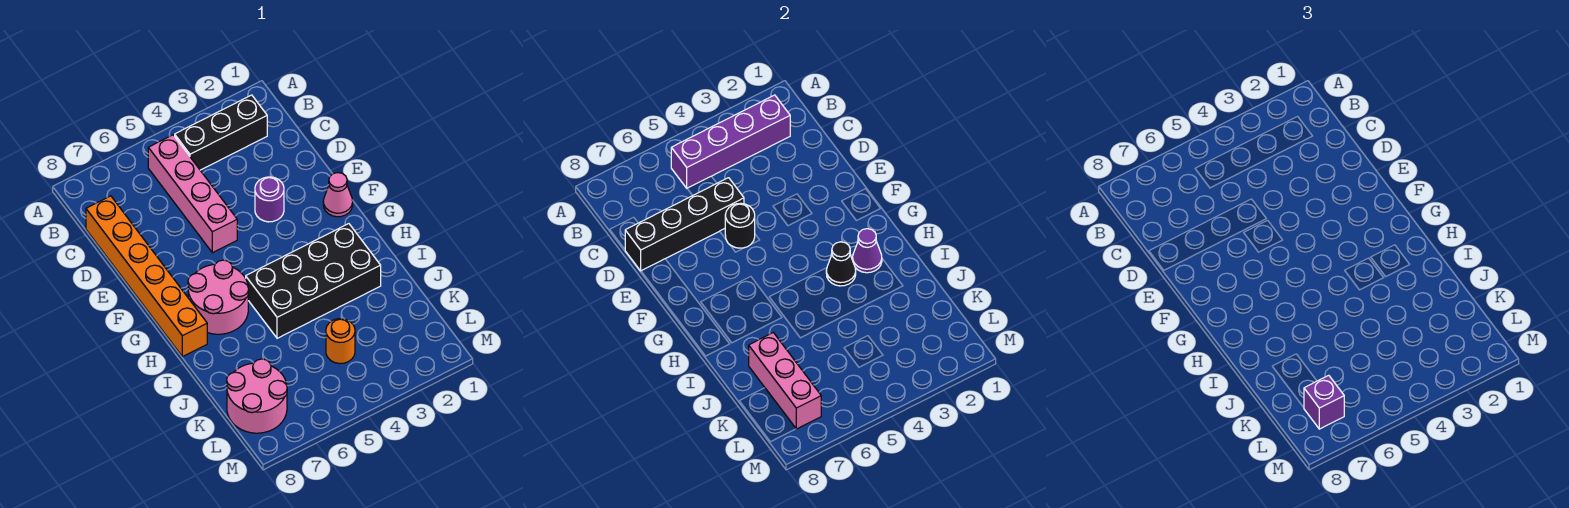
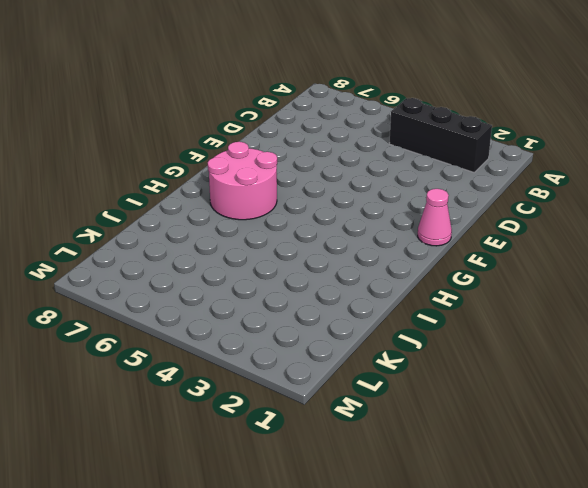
none -> pink brick B5:E5 level 1
none -> orange brick C8:H8 level 1
none -> purple round brick E3 level 1

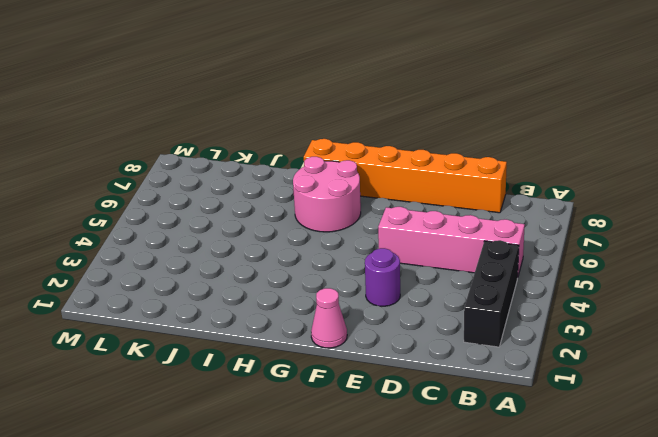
none -> black brick H2:I5 level 1
none -> orange round brick K4 level 1
none -> pink round brick K7:L8 level 1

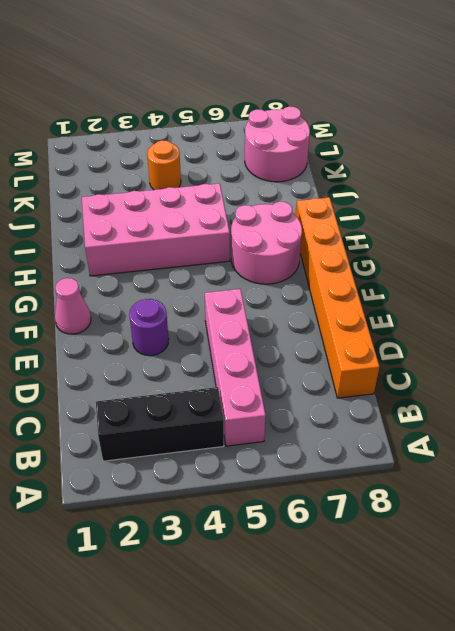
pink brick H2:I5 level 1 -> black brick H2:I5 level 1
none -> purple brick B2:B5 level 2
none -> black brick D5:D8 level 2
none -> black round brick E5 level 2

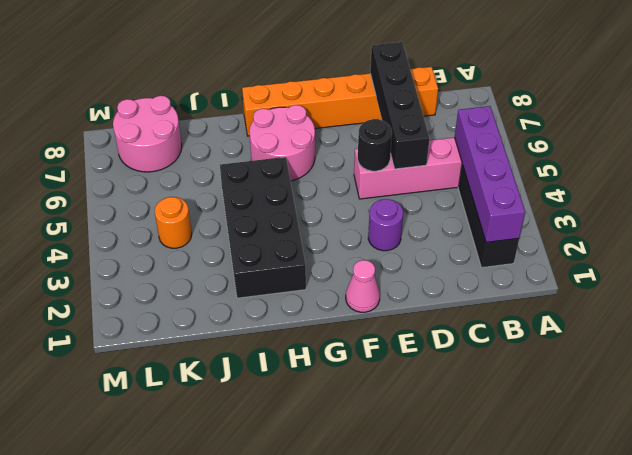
none -> purple cone H2 level 2
none -> black cone H3 level 2
none -> pink brick J7:L7 level 2

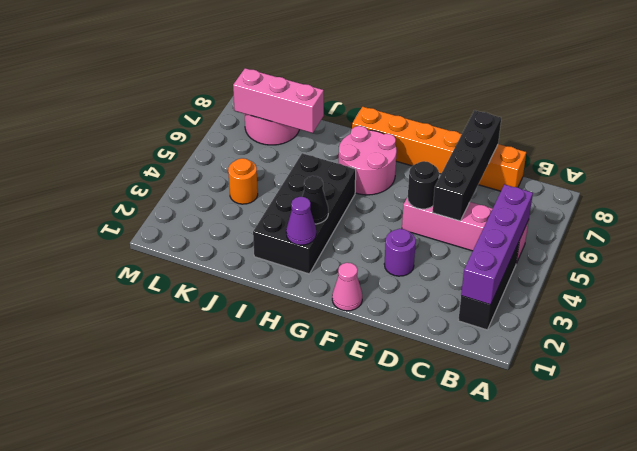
none -> purple brick L7 level 3

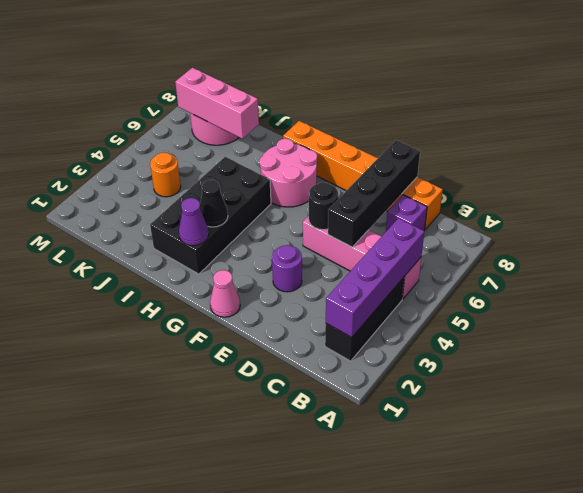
purple brick C7 level 1 -> purple brick L7 level 3

